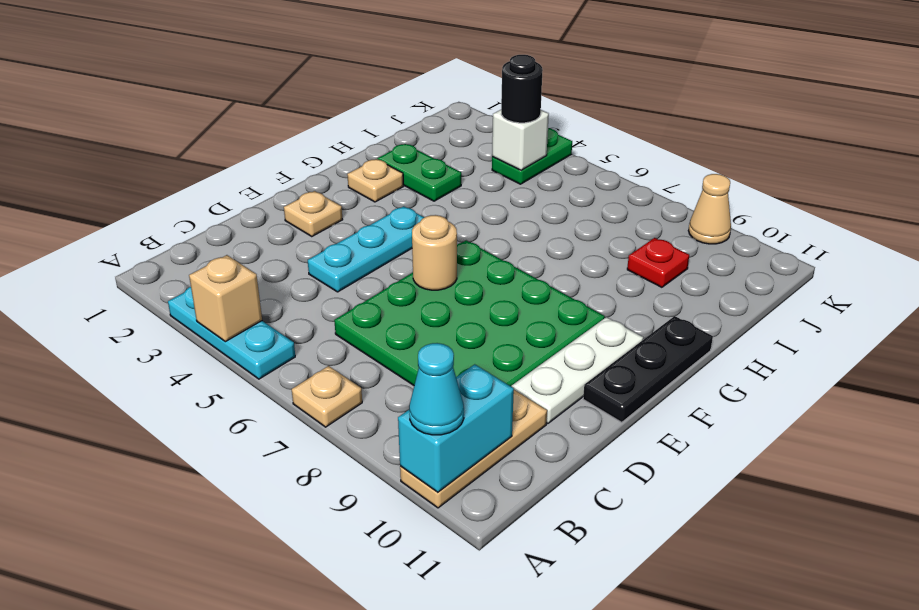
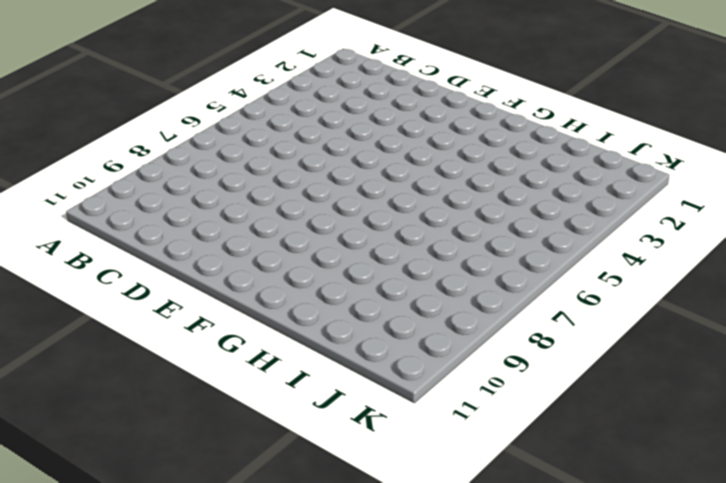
none -> cyan plate A3:A5 level 1
none -> tan plate A7 level 1
none -> tan plate A10:C10 level 1

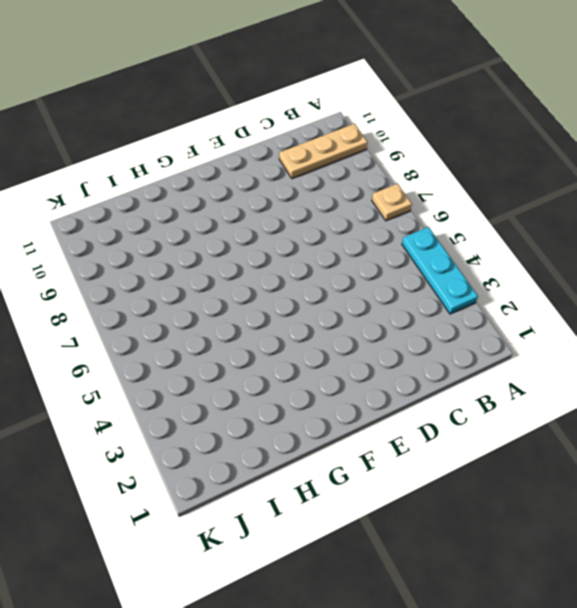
none -> green plate C6:F9 level 1
none -> cyan plate D4:F4 level 1
none -> white plate D10:F10 level 1

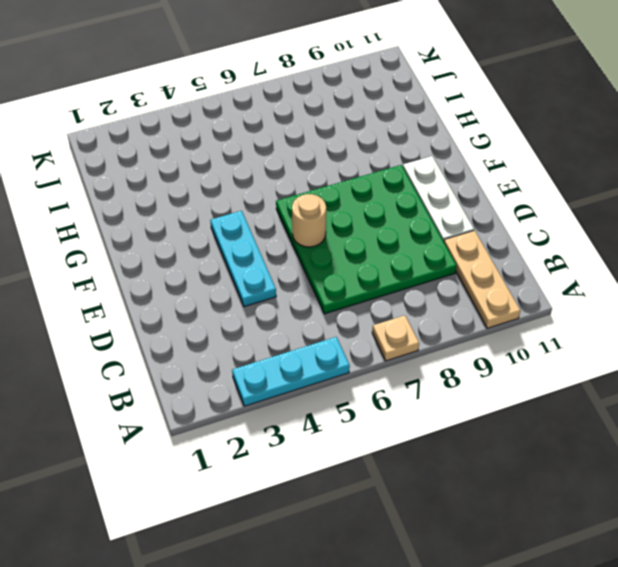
none -> tan plate E2 level 1
none -> black plate E11:G11 level 1
none -> tan plate G2 level 1

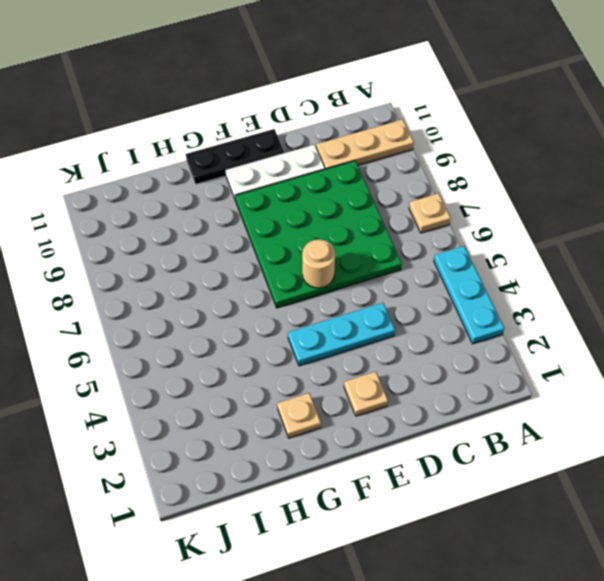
none -> green plate H2:H3 level 1
none -> red plate I9 level 1
none -> green plate J4:K4 level 1

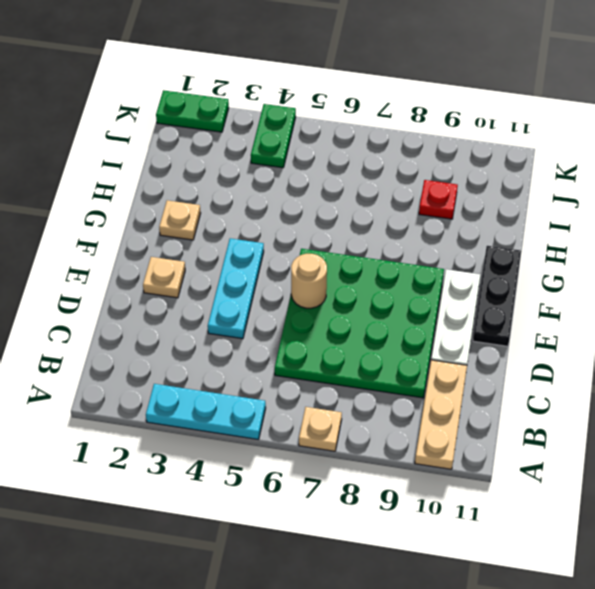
green plate K1:K2 level 1 -> green plate H2:H3 level 1
none -> tan cone K9 level 1
none -> tan brick A4 level 2
none -> cyan brick A10:B10 level 2

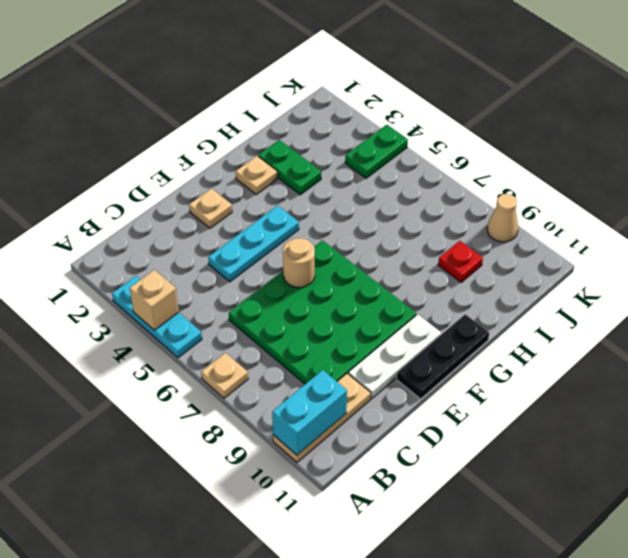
none -> white brick J4 level 2
none -> cyan cone A10 level 3
none -> black round brick J4 level 3

